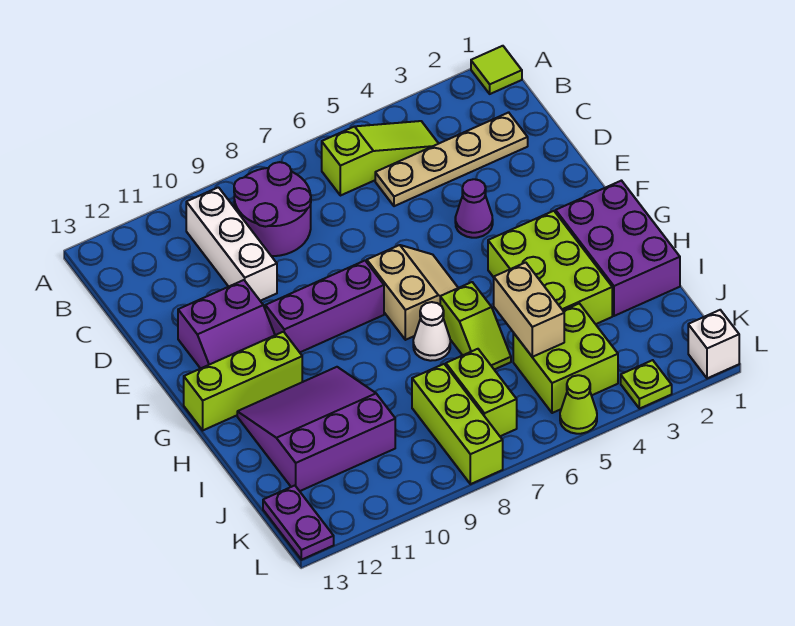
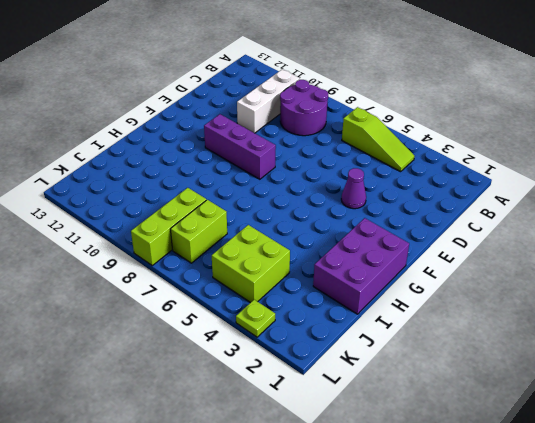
none -> lime tile A1 level 1
none -> tan plate C2:C5 level 1
none -> purple slope E11:F12 level 1 top E

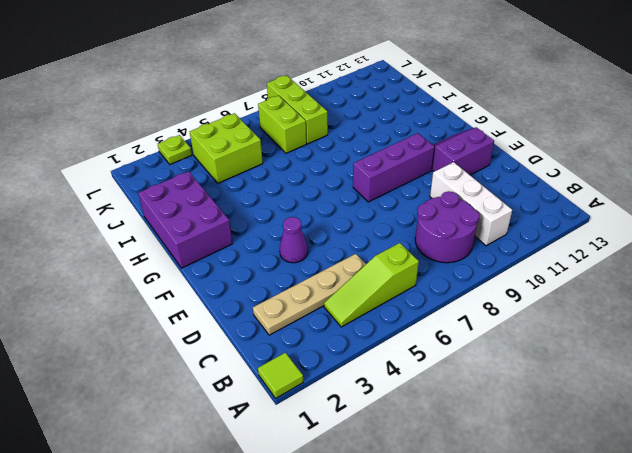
none -> tan slope F6:G7 level 1 top 7
none -> lime brick G3:I4 level 1
none -> lime brick G11:G13 level 1

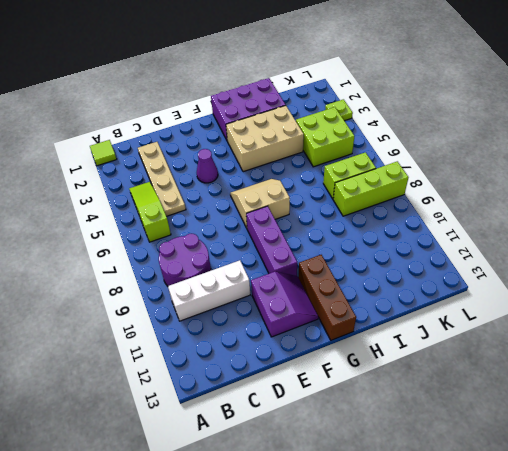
tan brick G3:I4 level 1 -> lime brick G3:I4 level 1
brown brick G11:G13 level 1 -> lime brick G11:G13 level 1
none -> lime slope H6:I6 level 1 top H
none -> white cone H7 level 1
none -> purple slope H10:J12 level 1 top J

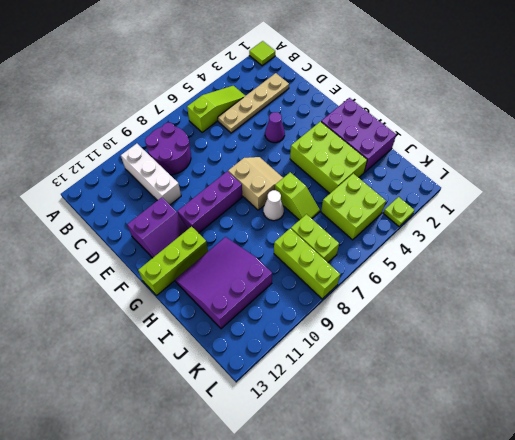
none -> purple plate K13:L13 level 1
none -> white brick L1 level 1
none -> lime cone L5 level 1

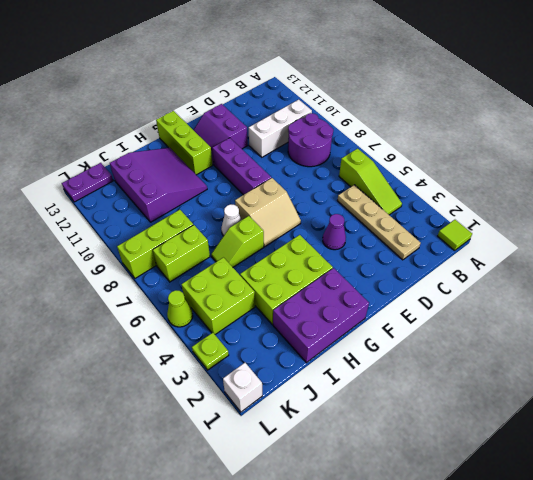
none -> tan brick I5:J5 level 2

